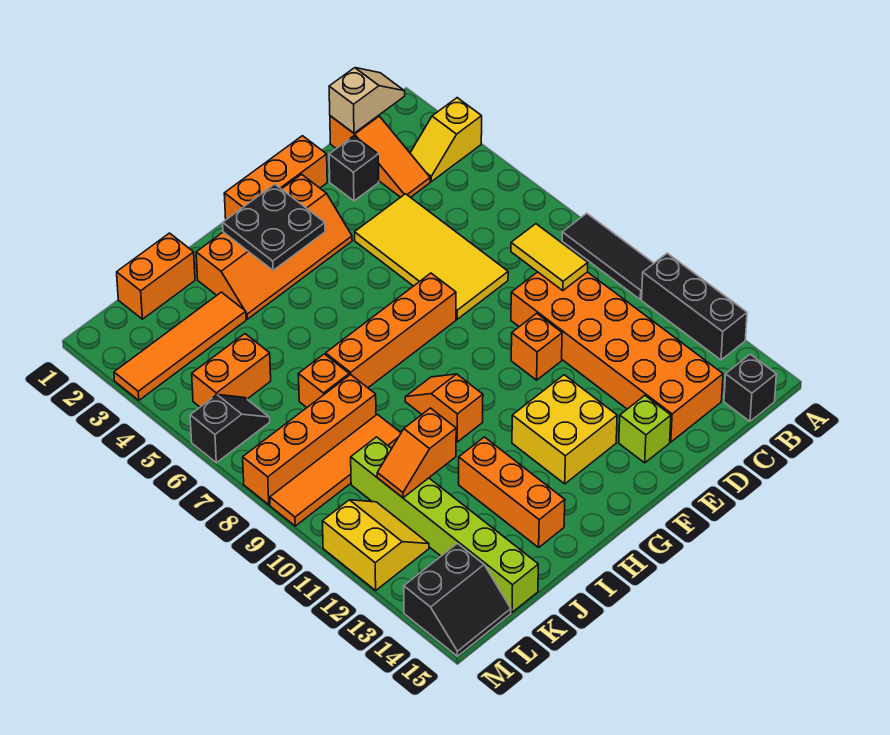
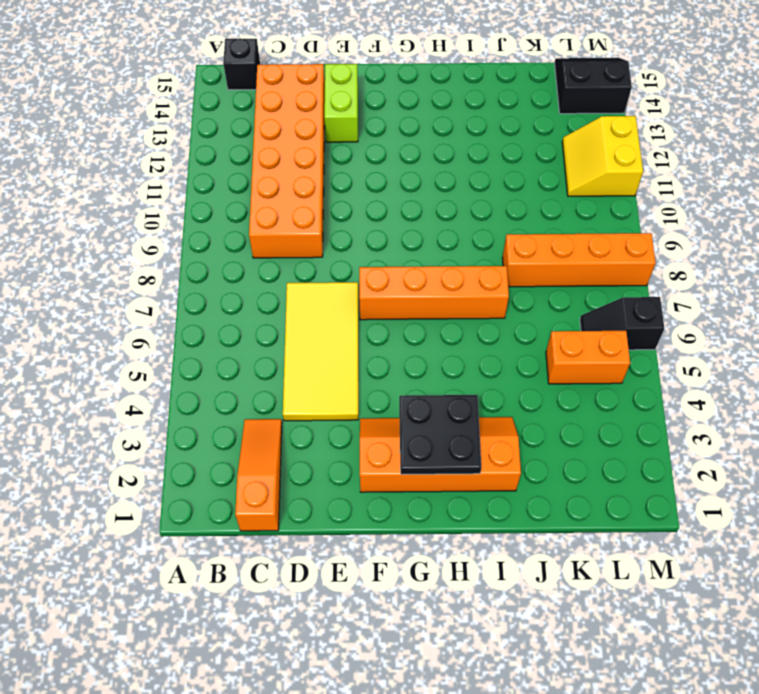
lime brick E13:E14 level 1 -> lime brick E14 level 1
none -> yellow slope A3:B3 level 1 top A
none -> black tile A8:A10 level 1
none -> black brick A11:A13 level 1
none -> black brick D2 level 1

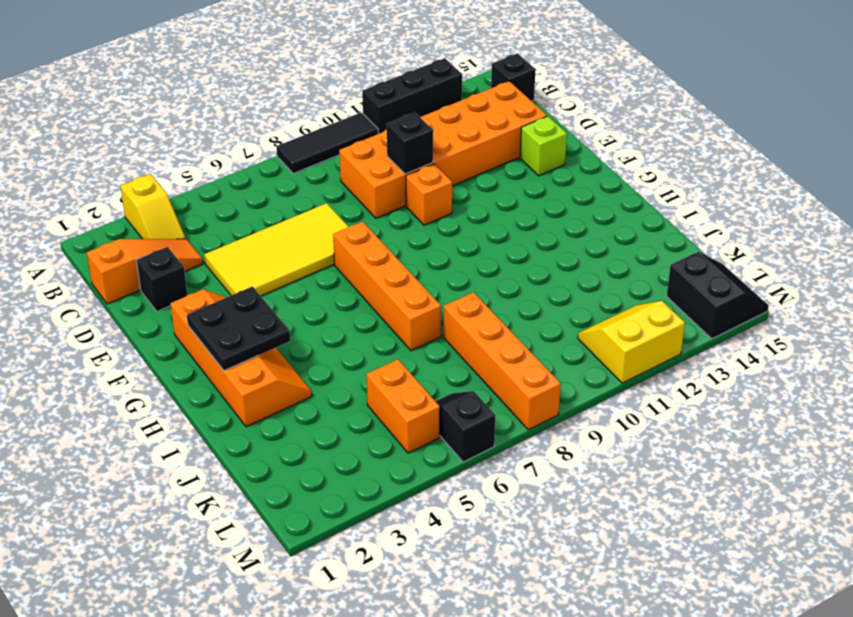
black brick D10 level 2 -> none
none -> orange brick E1:G1 level 1
none -> yellow brick F12:G13 level 1
none -> orange slope H9:H10 level 1 top 10
none -> orange brick I12:I14 level 1

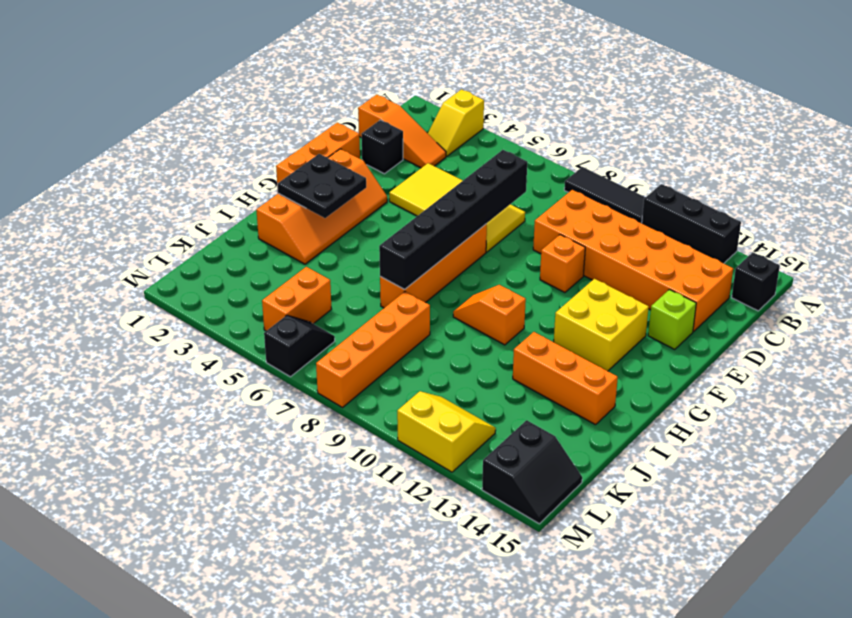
black brick D7:I7 level 2 -> none
none -> orange brick J1:K1 level 1
none -> orange tile J3:M3 level 1
none -> orange brick J7 level 1
none -> orange tile J9:M9 level 1

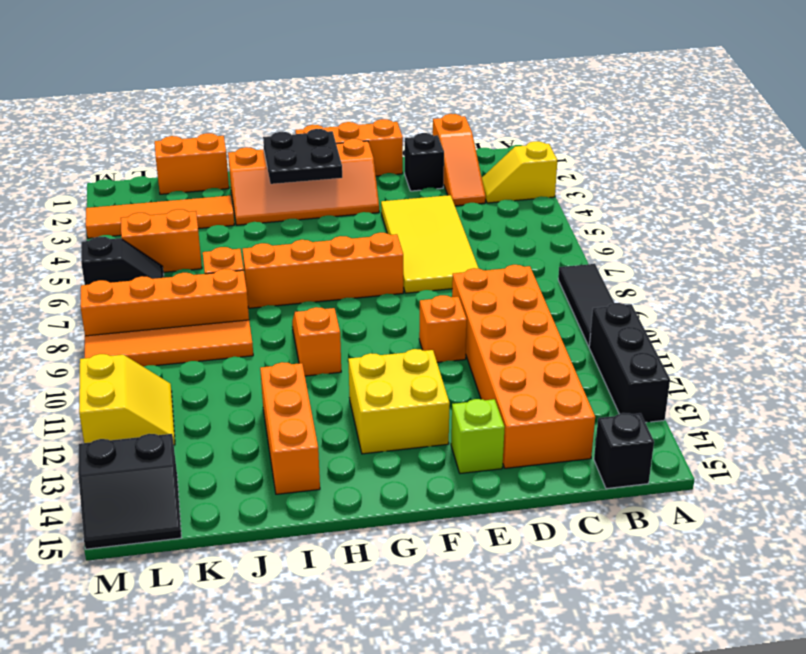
none -> lime brick K10:K15 level 1
none -> tan slope B1:C1 level 2 top C
none -> yellow tile C8:C9 level 2
none -> orange slope J11:K11 level 2 top J

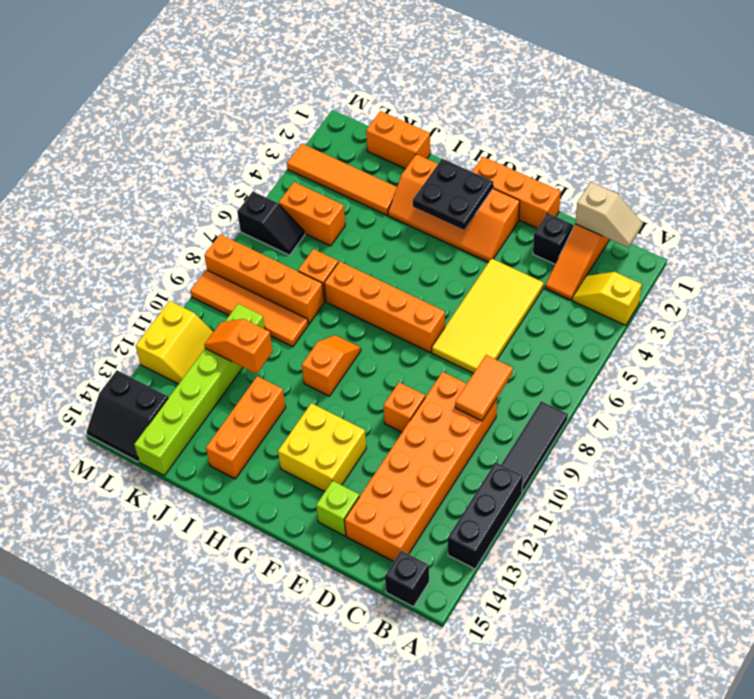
orange tile C8:C9 level 2 -> yellow tile C8:C9 level 2

